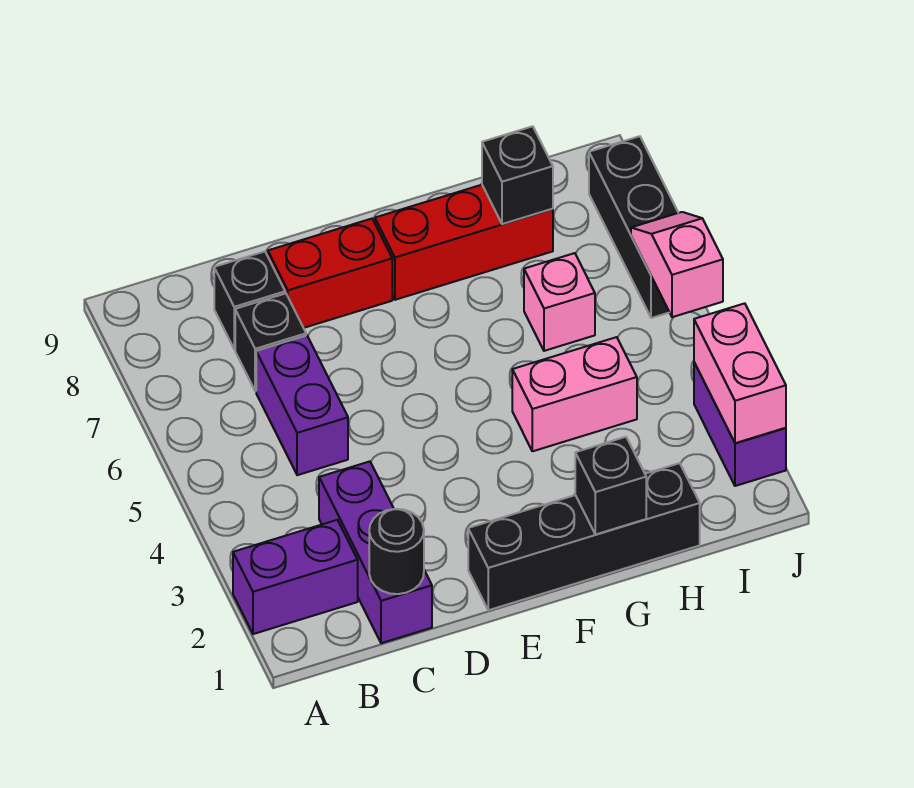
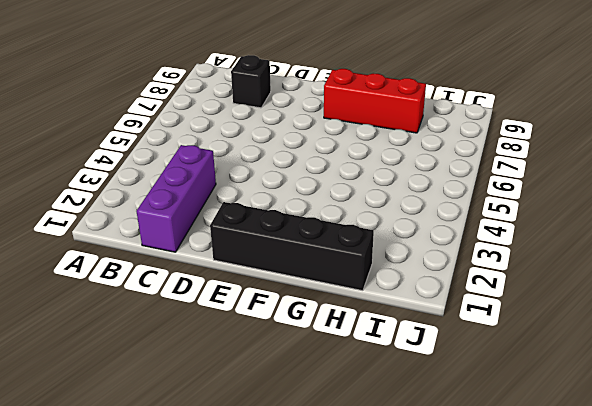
none -> purple brick A2:B2 level 1
none -> purple brick C5:C6 level 1
none -> black brick C7 level 1

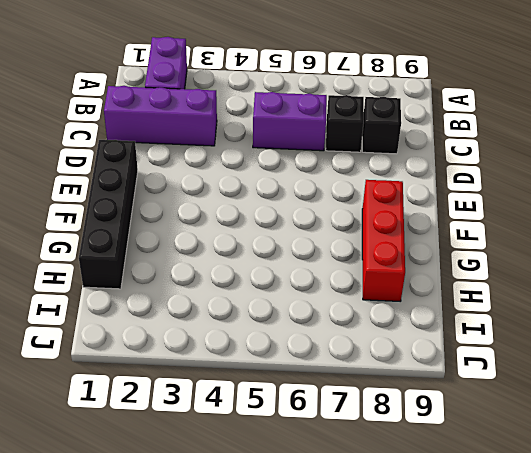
none -> red brick D8:E8 level 1
none -> pink brick G4:H4 level 1
none -> pink brick H6 level 1

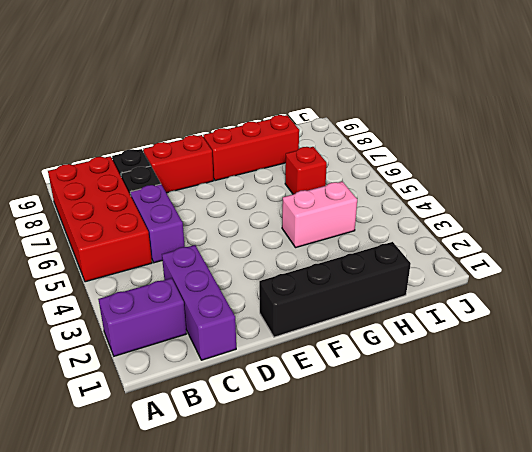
red brick A5:B8 level 1 -> none
red brick H6 level 1 -> pink brick H6 level 1
none -> purple brick J2:J3 level 1
none -> black brick J6:J8 level 1
none -> black round brick C1 level 2

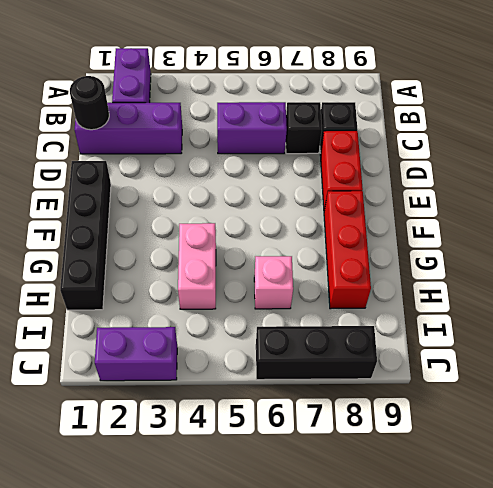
none -> black brick G1 level 2
none -> black brick H8 level 2
none -> pink brick J2:J3 level 2

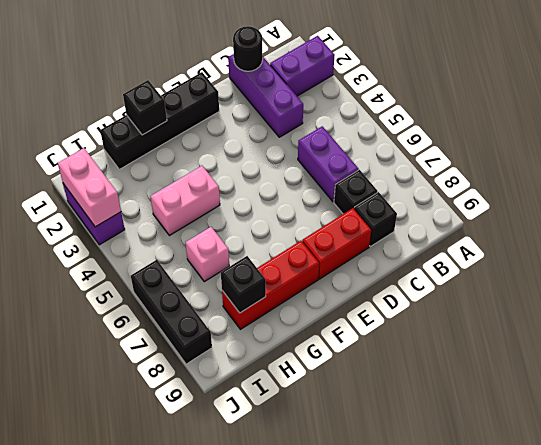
none -> pink slope J5:J6 level 2 top 5

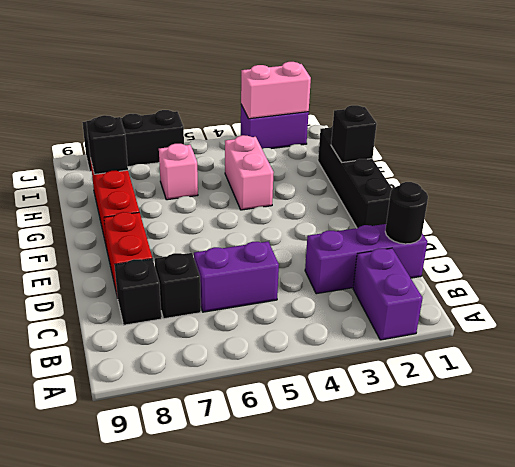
none -> pink slope J5:J6 level 2 top 5

